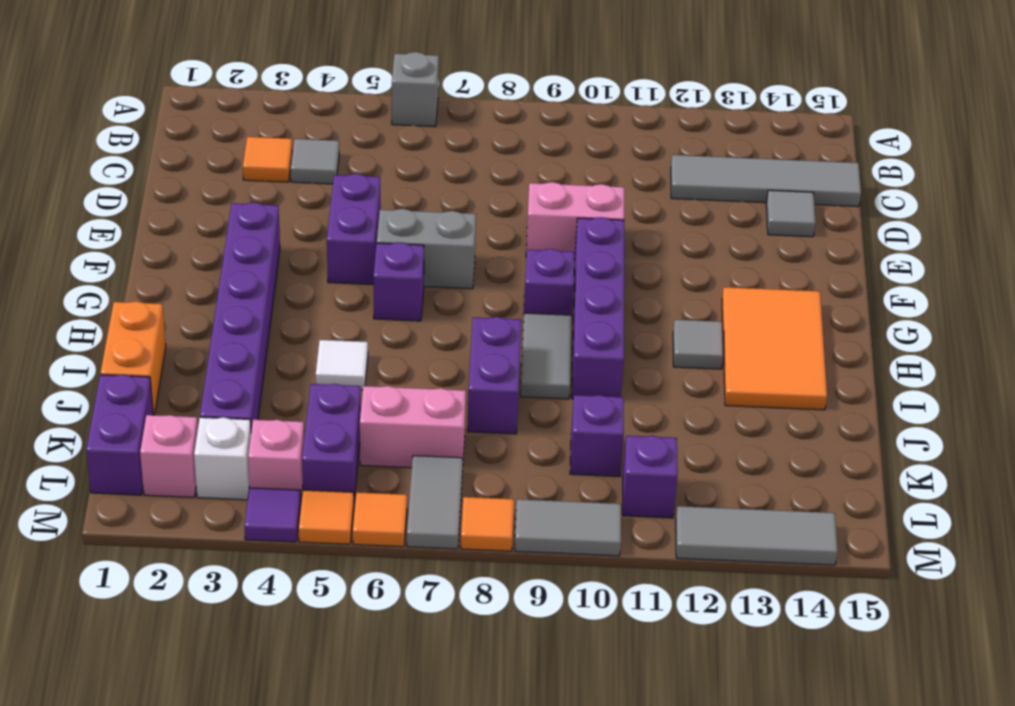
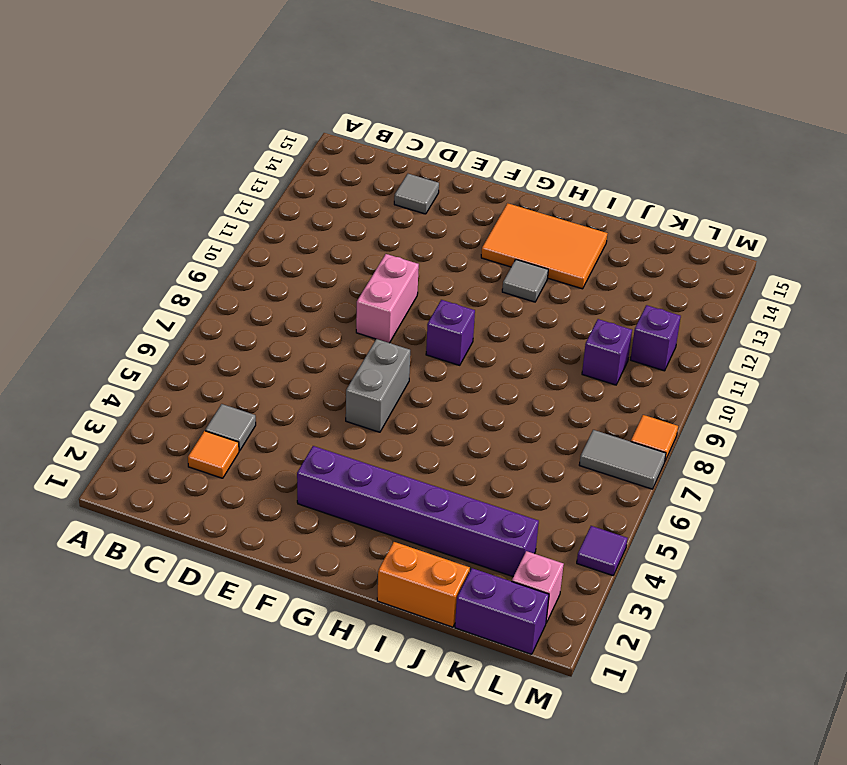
none -> grey brick A6 level 1
none -> grey tile C12:C15 level 1
none -> purple brick E5:F5 level 1
none -> purple brick F10:I10 level 1

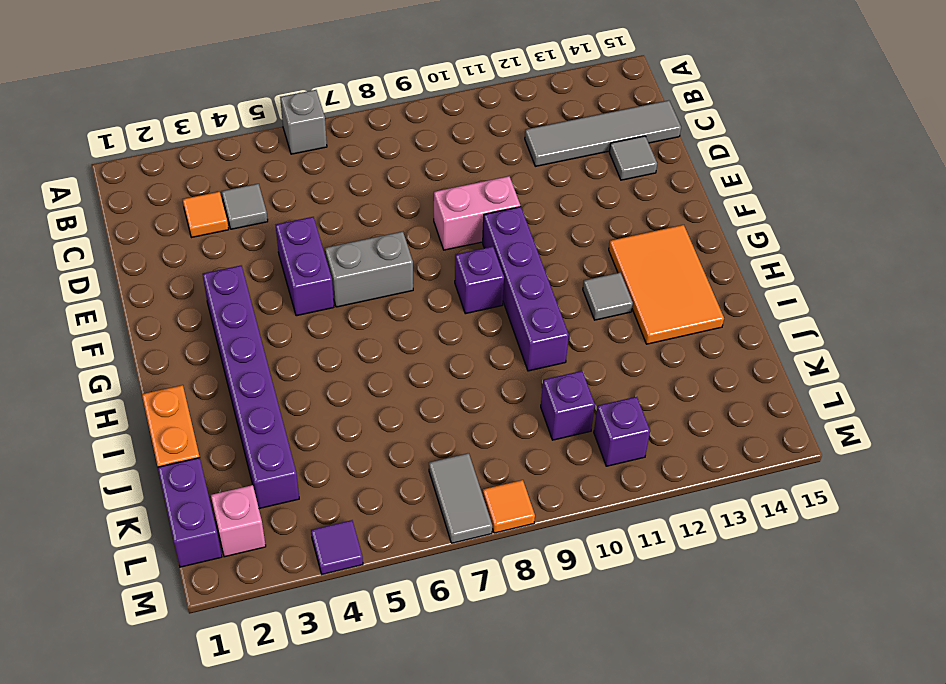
none -> purple brick G6 level 1
none -> grey tile H9:I9 level 1
none -> white tile I5 level 1
none -> purple brick I8:J8 level 1

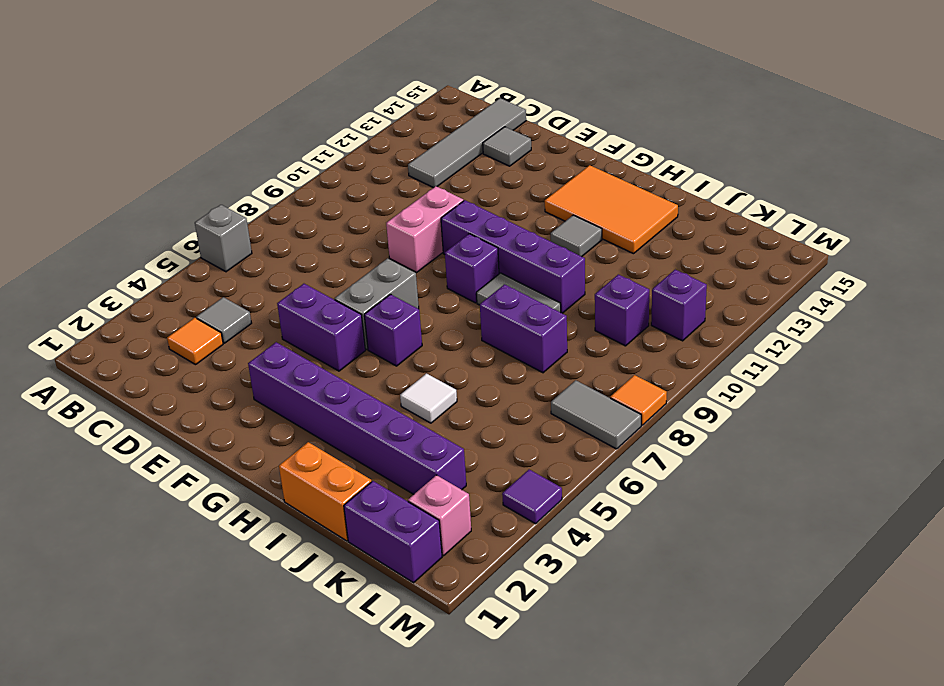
none -> purple brick K5:L5 level 1
none -> pink brick K6:K7 level 1
none -> white brick L3 level 1
none -> pink brick L4 level 1

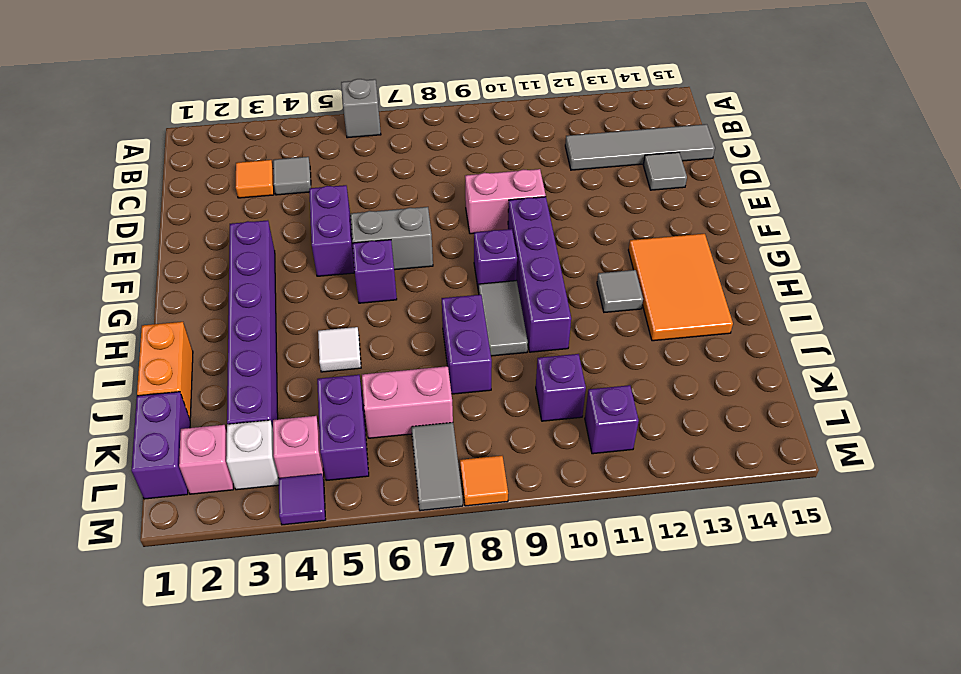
none -> orange tile M5 level 1
none -> orange tile M6 level 1
none -> grey tile M9:M10 level 1
none -> grey tile M12:M14 level 1

